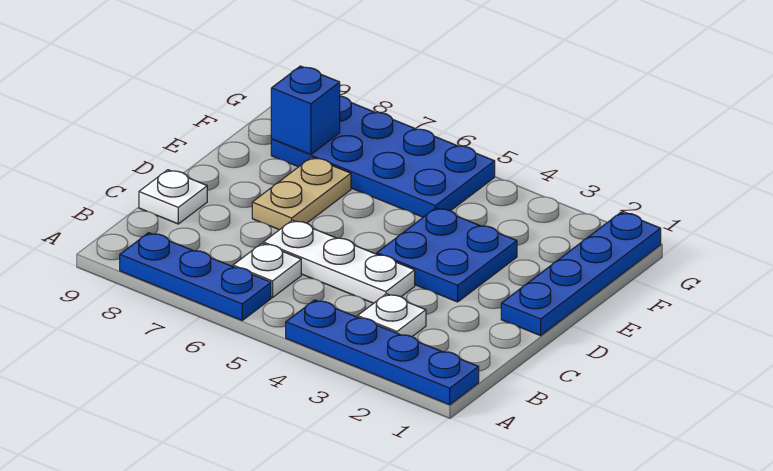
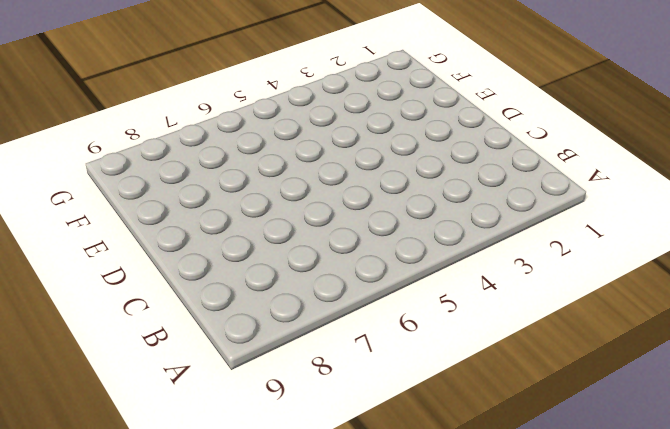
none -> blue plate A1:A4 level 1
none -> blue plate A6:A8 level 1

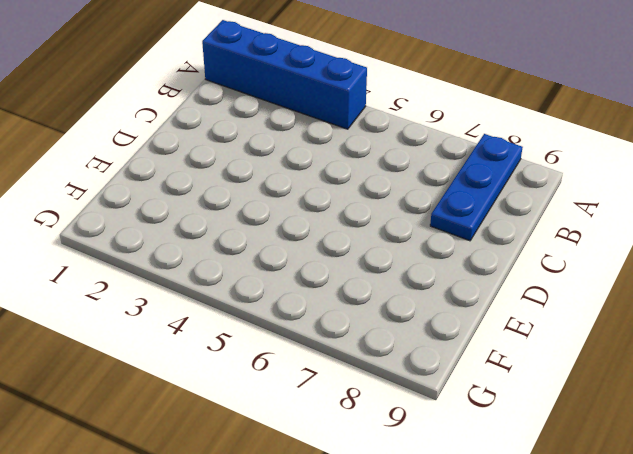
blue brick A1:A4 level 1 -> blue plate A1:A4 level 1
blue plate A8:C8 level 1 -> blue plate A6:A8 level 1
none -> white plate B3 level 1
none -> white plate B6 level 1

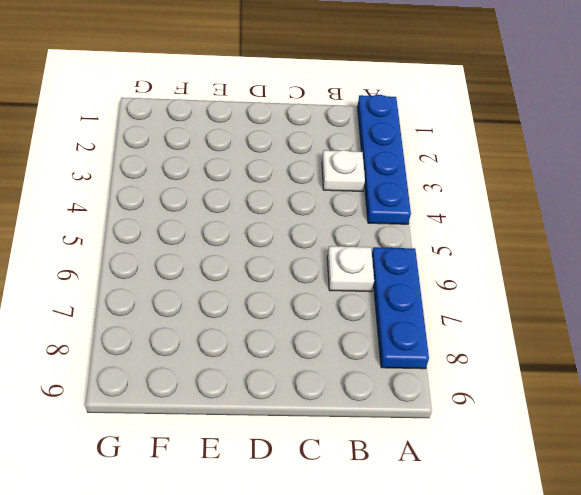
none -> white plate C4:C6 level 1
none -> white plate C9 level 1

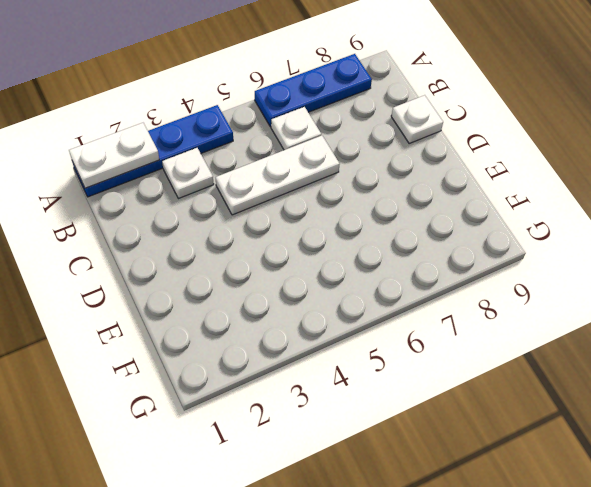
white plate A1:A2 level 2 -> none
none -> blue plate D1:G1 level 1
none -> blue plate D3:E4 level 1

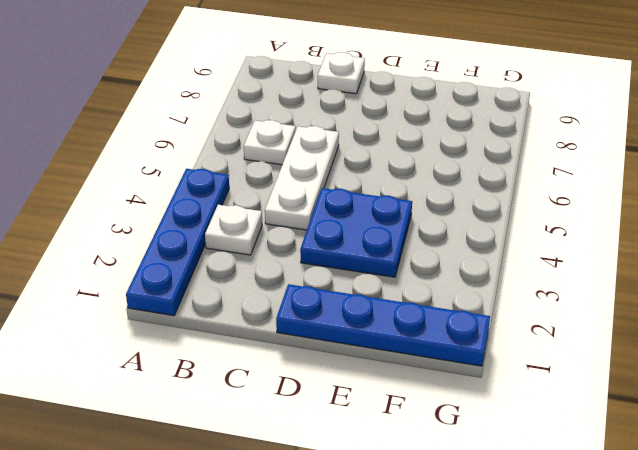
none -> blue plate A6:A8 level 1
none -> tan plate D7:E7 level 1

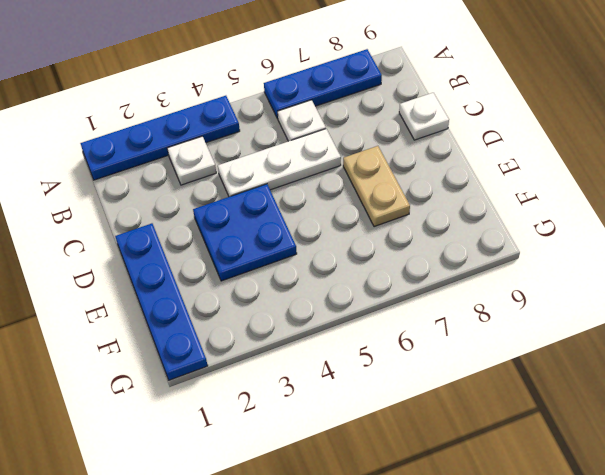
none -> blue plate F5:G8 level 1
none -> blue brick F8 level 2

